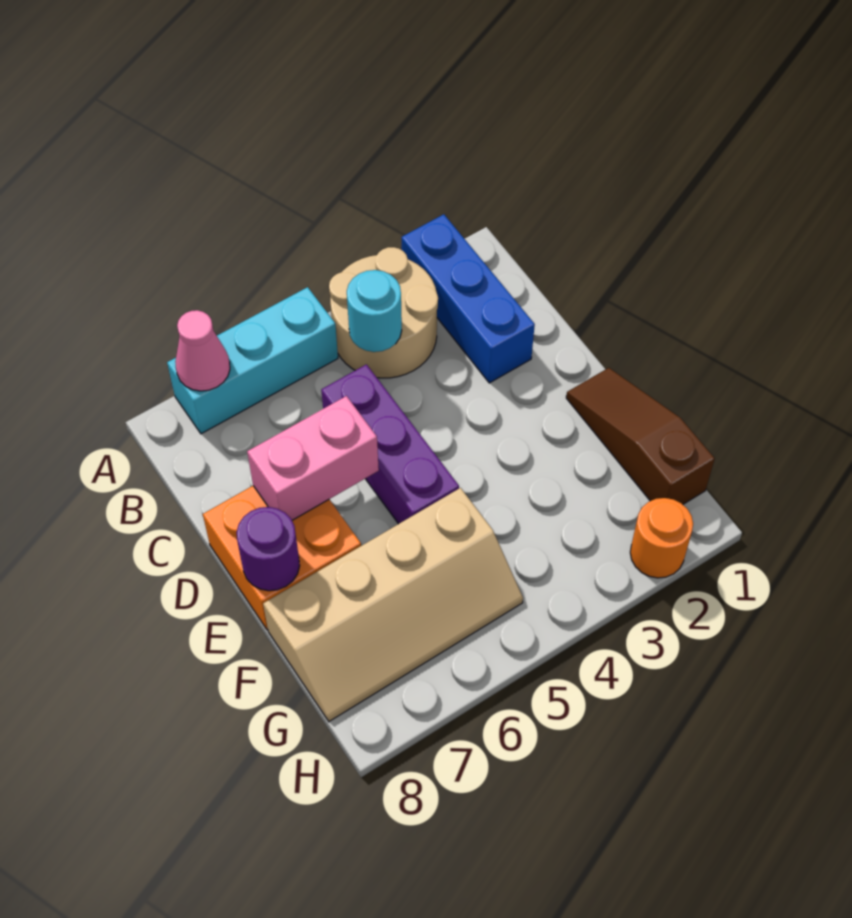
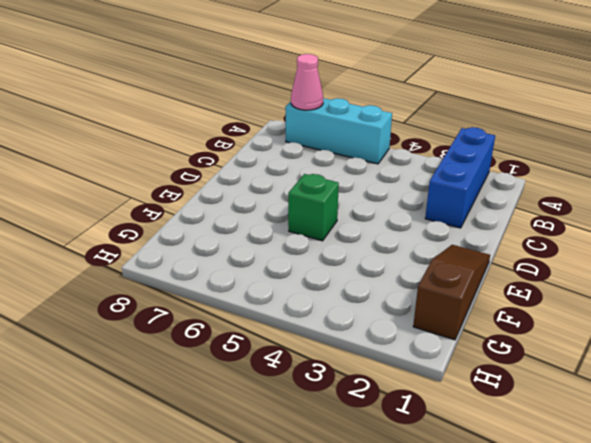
green brick E5 level 1 -> purple brick C5:E5 level 1
none -> tan round brick A3:B4 level 1
none -> orange brick D7:E8 level 1
none -> tan slope F5:G8 level 1 top F

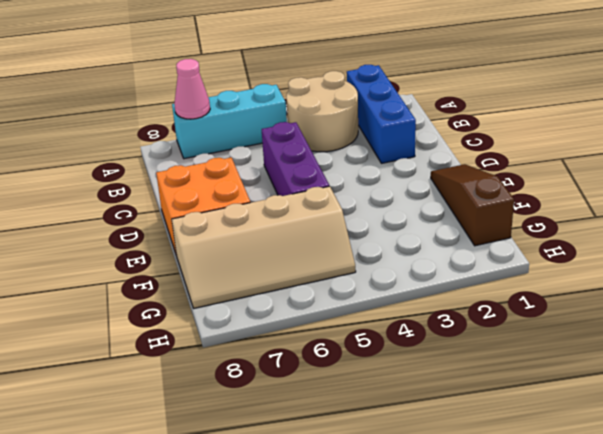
none -> orange round brick H2 level 1
none -> cyan round brick B4 level 2
none -> pink brick D6:D7 level 2

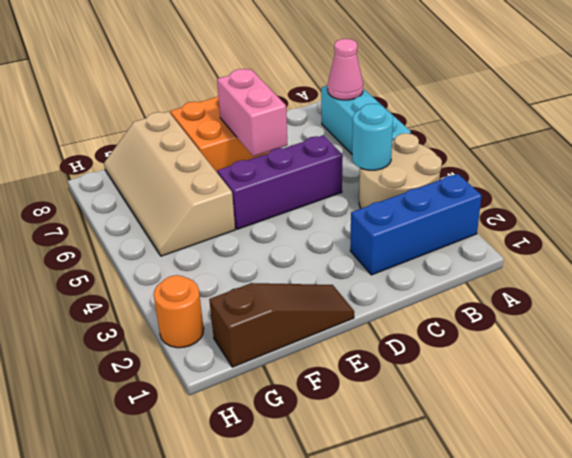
none -> purple round brick E8 level 2

